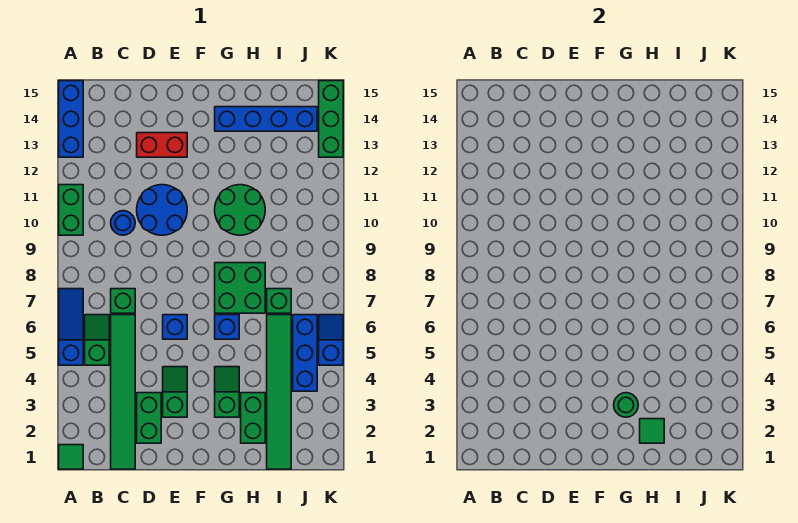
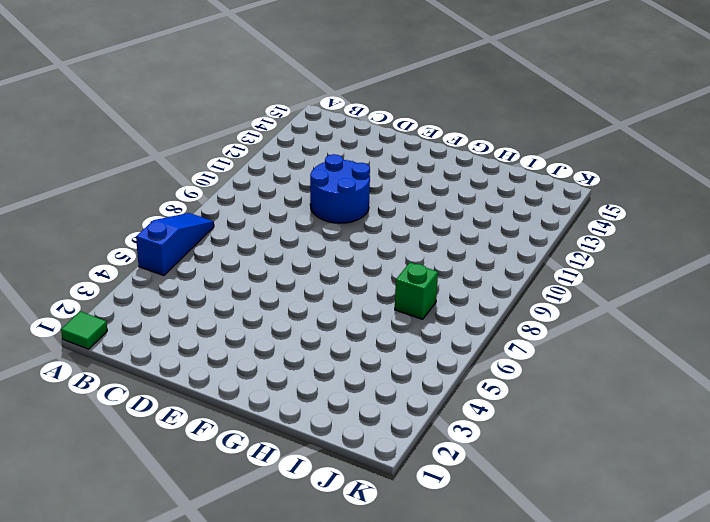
none -> green brick A10:A11 level 1
none -> blue brick A13:A15 level 1
none -> green slope B5:B6 level 1 top 5

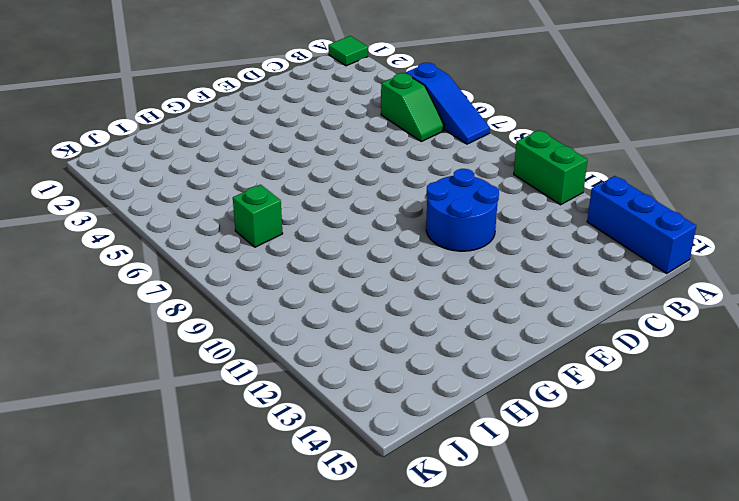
none -> green tile C1:C6 level 1
none -> green brick C7 level 1
none -> blue round brick C10 level 1

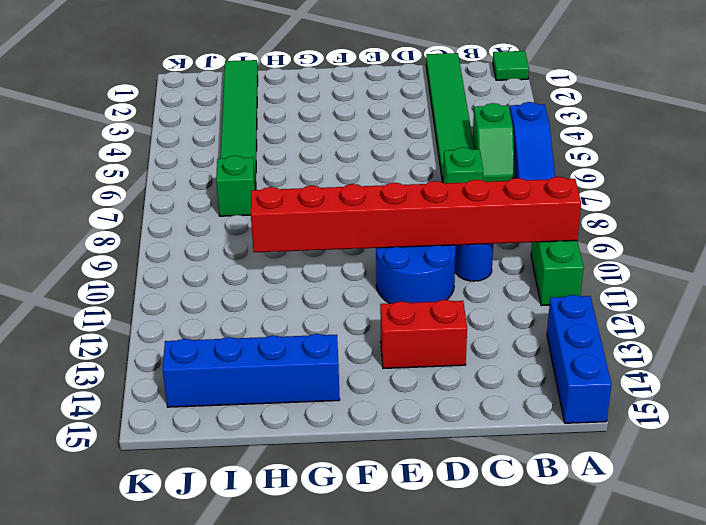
red brick A10:H10 level 2 -> none
none -> green brick D2:D3 level 1
none -> green slope E3:E4 level 1 top 3
none -> blue brick E6 level 1

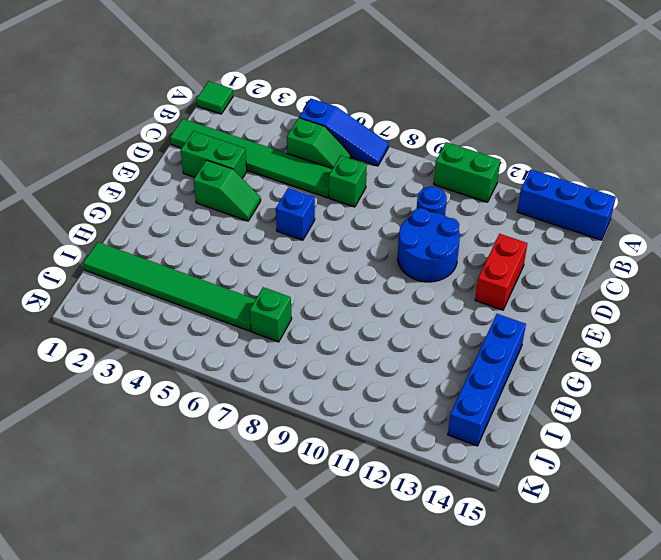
none -> green slope G3:G4 level 1 top 3
none -> blue brick G6 level 1
none -> green brick G7:H8 level 1

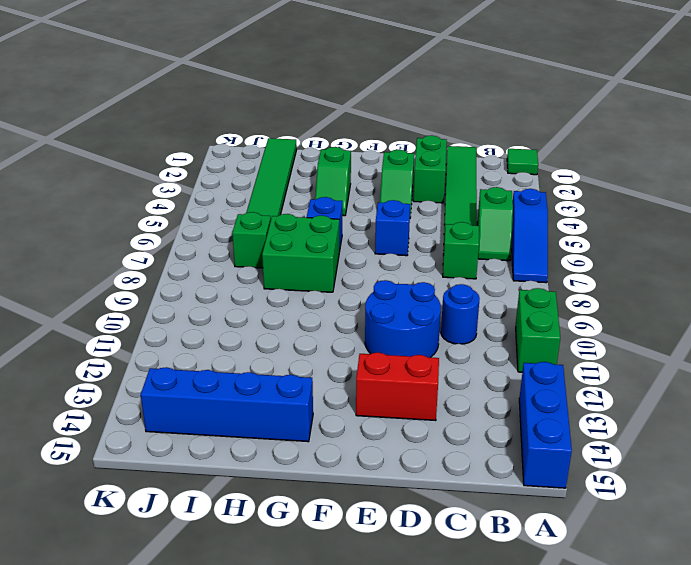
none -> green round brick G10:H11 level 1
none -> green brick H2:H3 level 1
none -> blue brick J4:J6 level 1

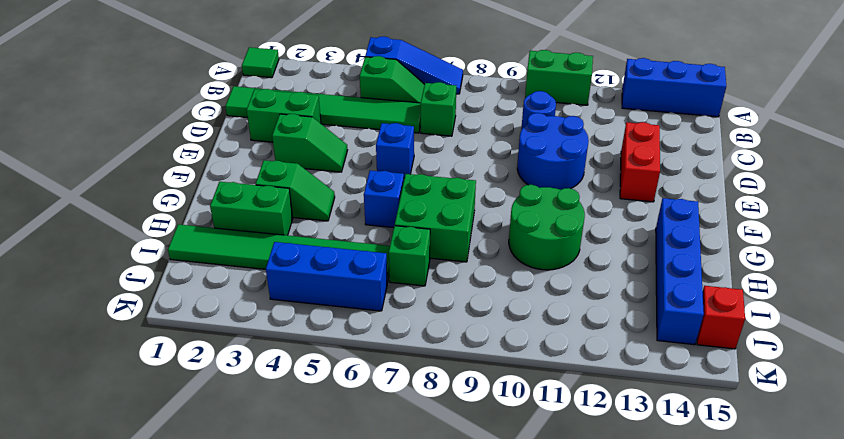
red brick J15 level 1 -> none
none -> blue slope K5:K6 level 1 top 5
none -> green brick K13:K15 level 1
none -> green round brick G3 level 2

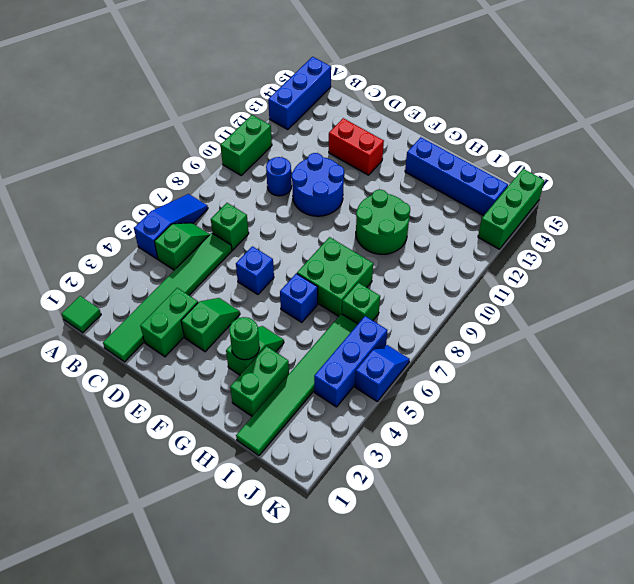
none -> green tile H2 level 2

